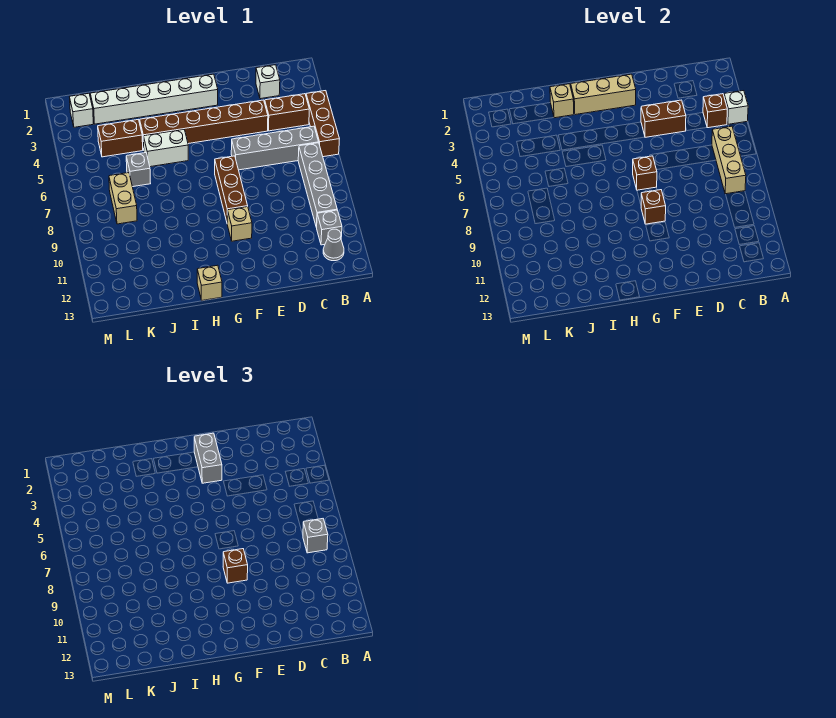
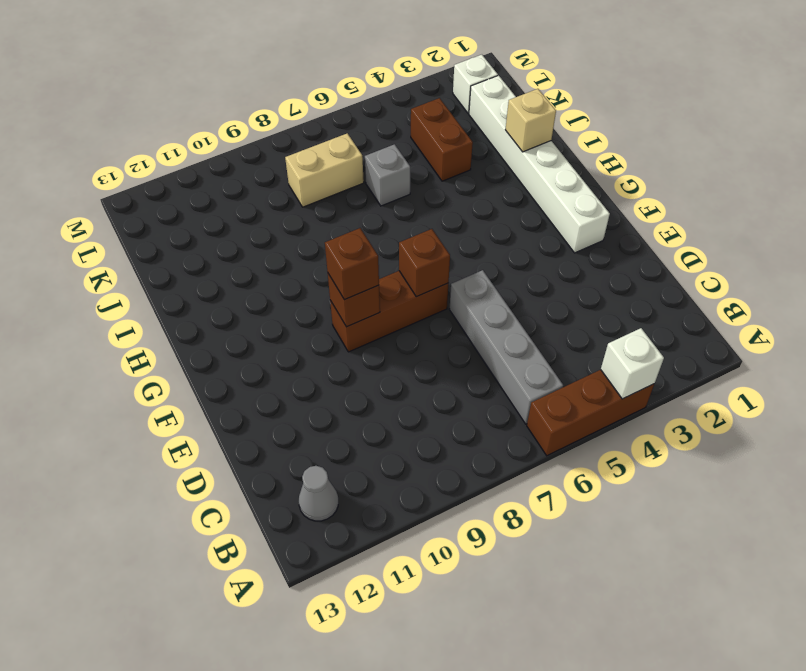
none -> brown brick B4:C4 level 1
none -> grey brick B7:B10 level 1
none -> grey brick B11 level 1

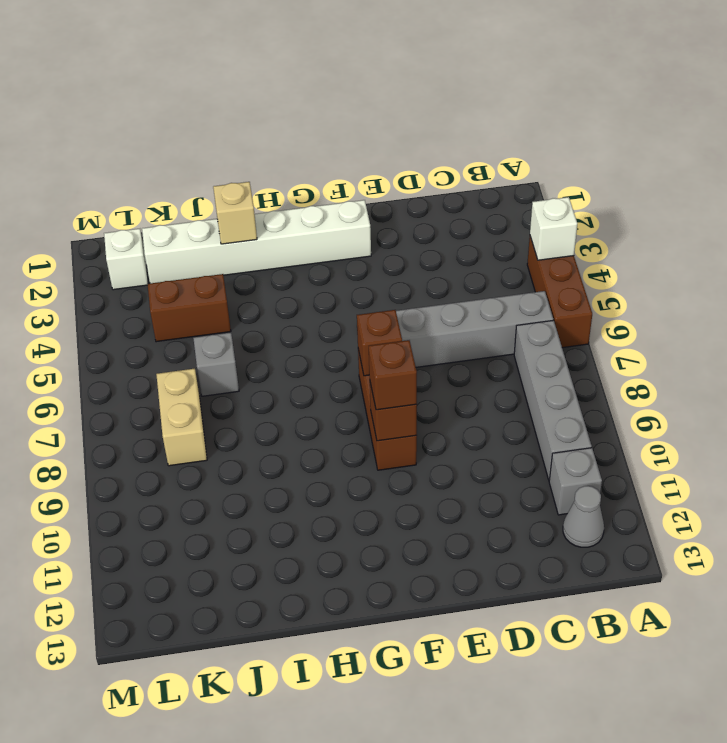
none -> brown brick B4:C4 level 1
none -> white brick C2 level 1
none -> brown brick D4:I4 level 1

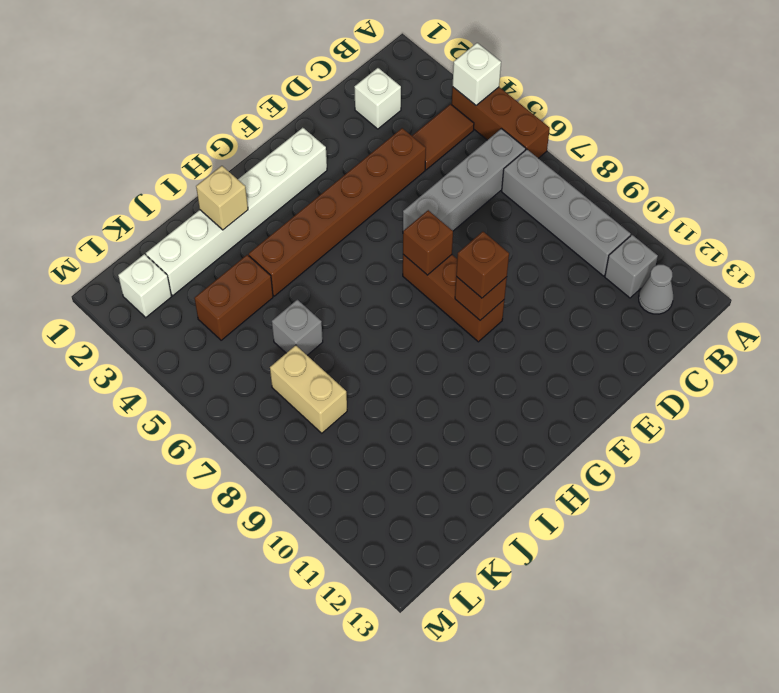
brown tile B4:C4 level 1 -> brown brick B4:C4 level 1
none -> tan brick F10 level 1
none -> white brick H5:I5 level 1
none -> tan brick H13 level 1

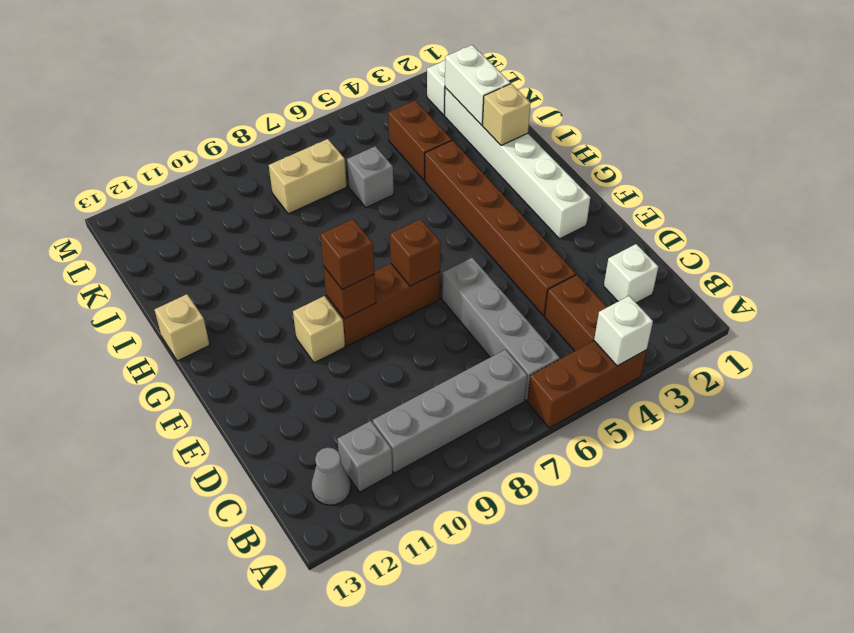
white brick J2:K2 level 2 -> white brick H5:I5 level 1
none -> brown brick B4 level 2
none -> tan brick B6:B8 level 2
none -> brown brick D4:E4 level 2

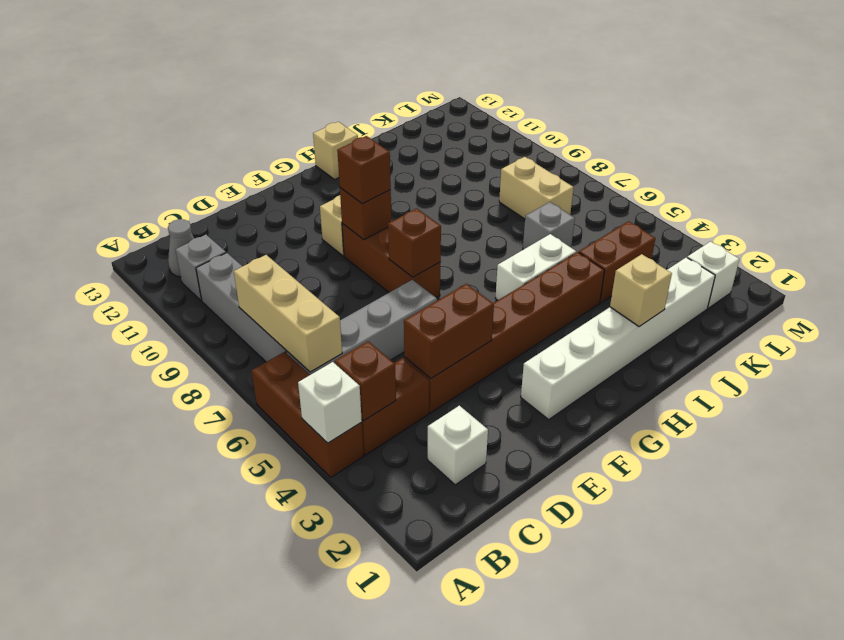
none -> tan brick F2:H2 level 2
none -> grey brick B8 level 3
none -> grey brick F2:F3 level 3

